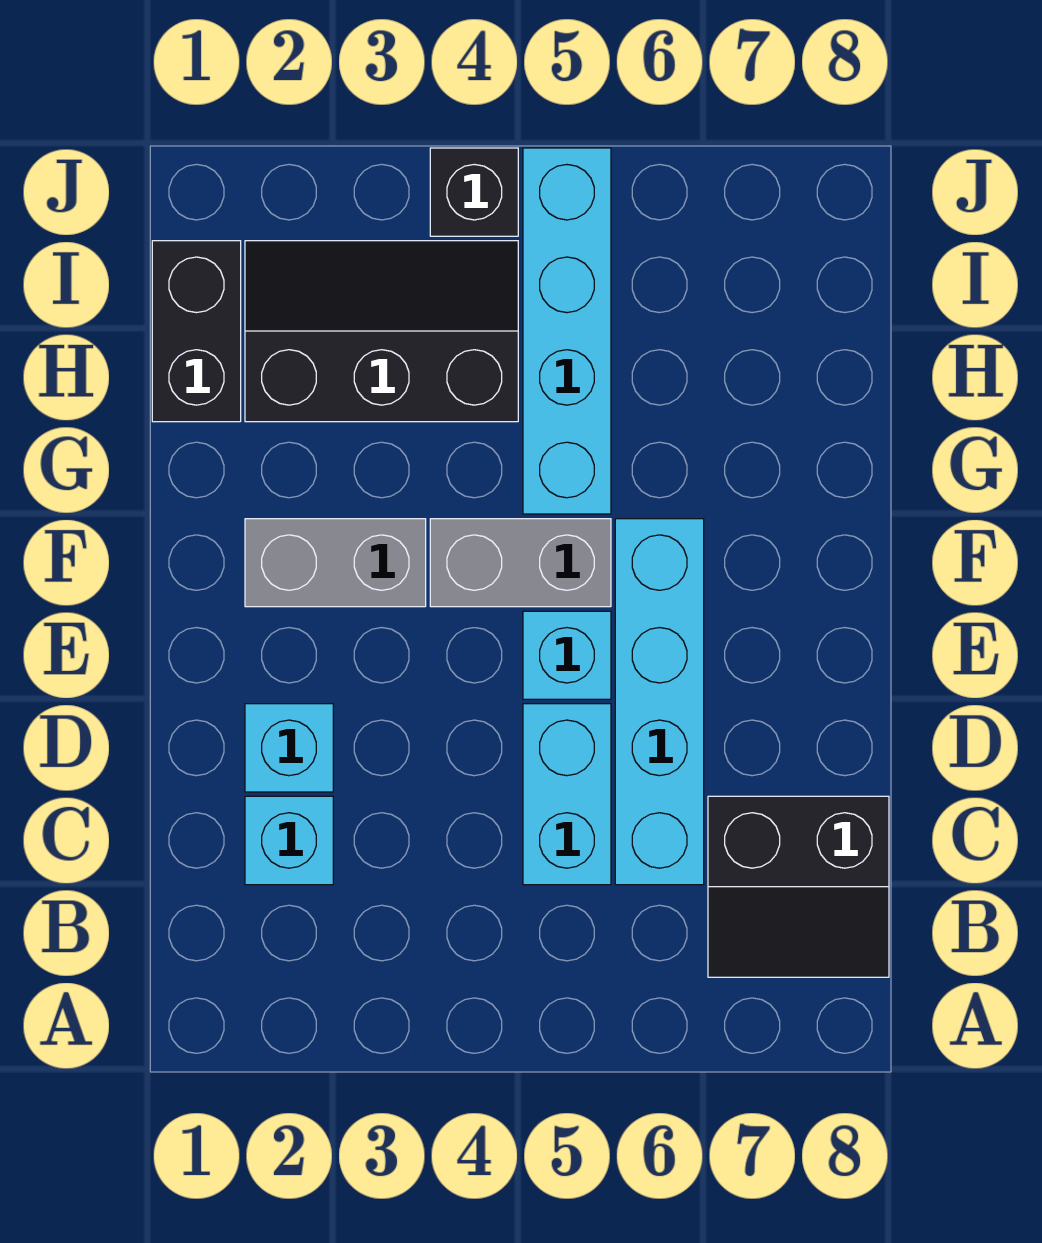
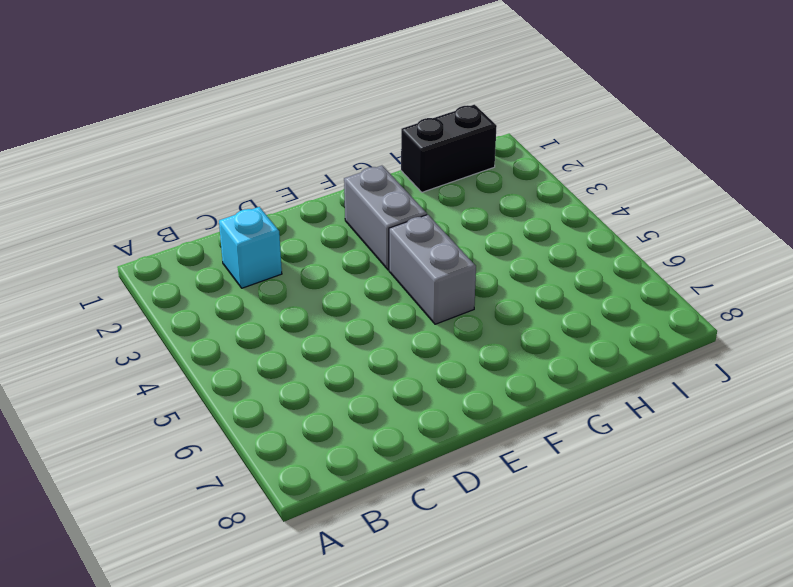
none -> black slope B7:C8 level 1 top C
none -> cyan brick C5:D5 level 1
none -> cyan brick C6:F6 level 1

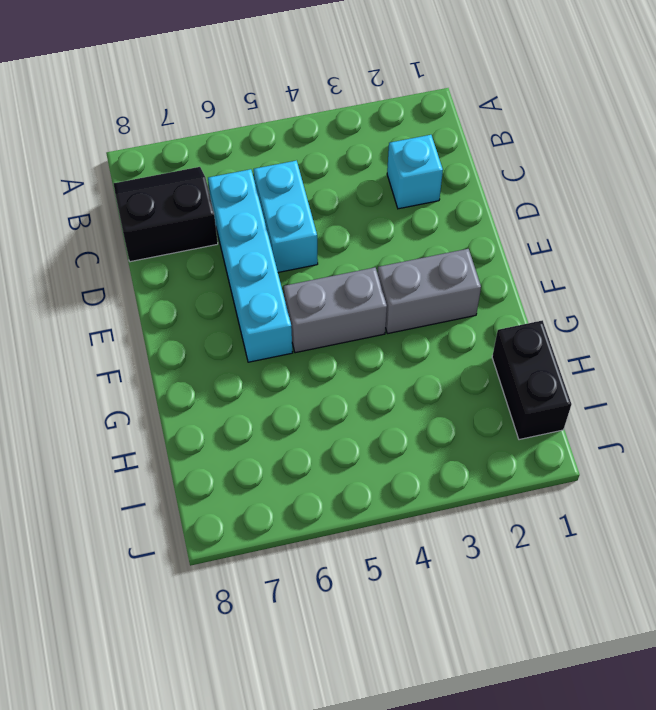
none -> cyan brick D2 level 1
none -> cyan brick E5 level 1
none -> cyan brick G5:J5 level 1

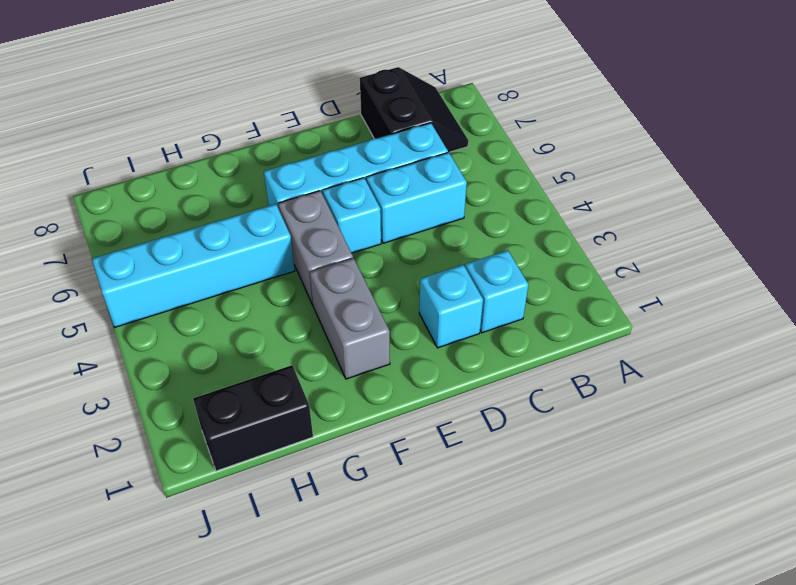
none -> black slope H2:I4 level 1 top H
none -> black brick J4 level 1

